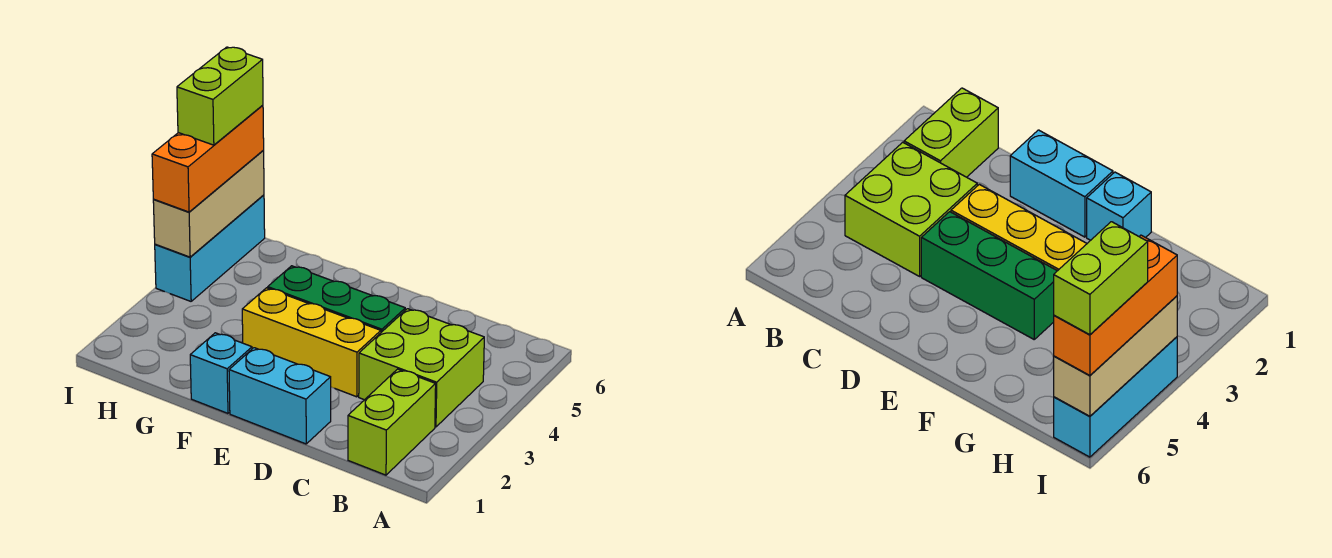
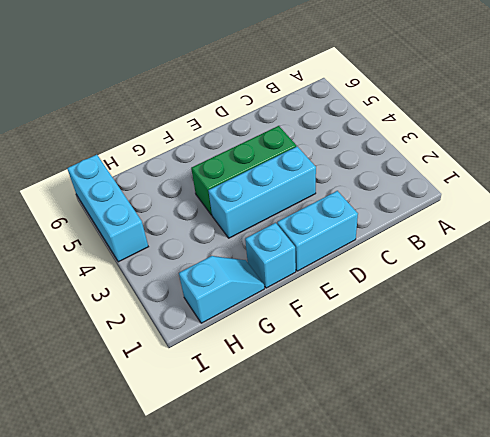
cyan brick D3:F3 level 1 -> yellow brick D3:F3 level 1
cyan slope G1:H1 level 1 top H -> none
none -> lime brick B1:B2 level 1
none -> lime brick B3:C4 level 1

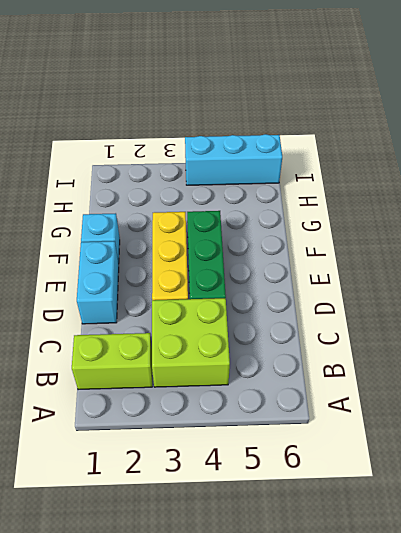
none -> tan brick I4:I6 level 2
none -> orange brick I4:I6 level 3

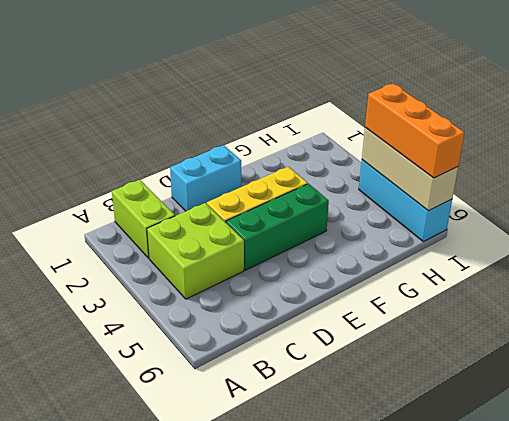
none -> cyan brick F1 level 1
none -> lime brick I5:I6 level 4

